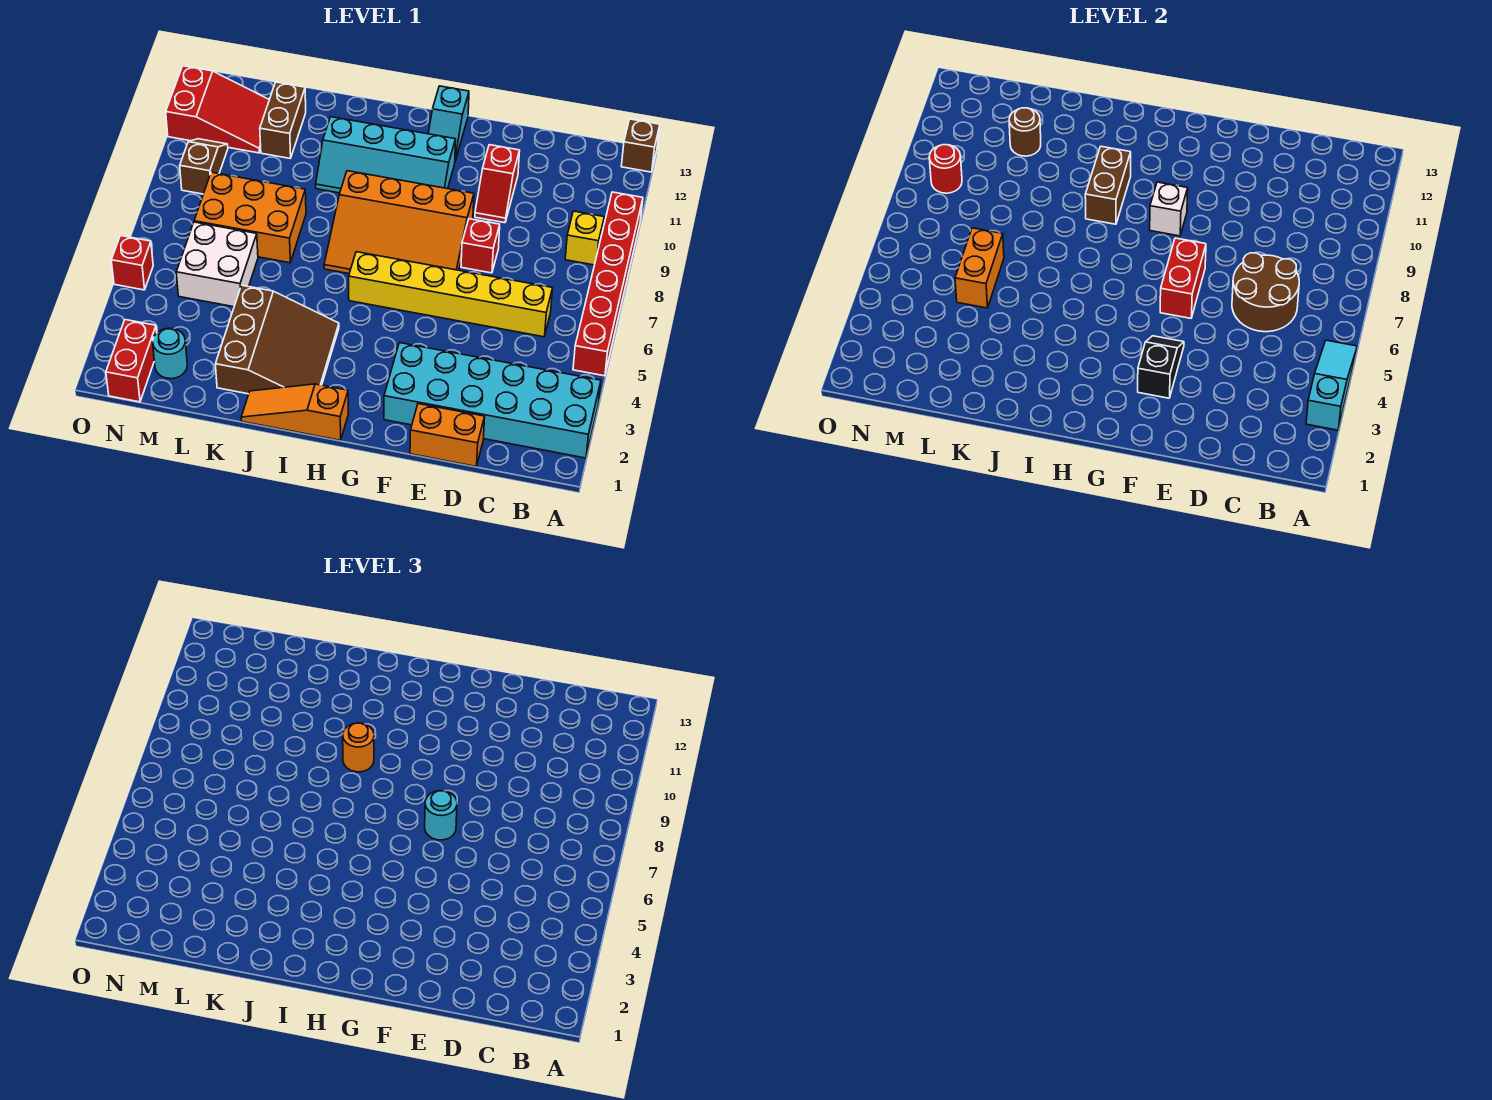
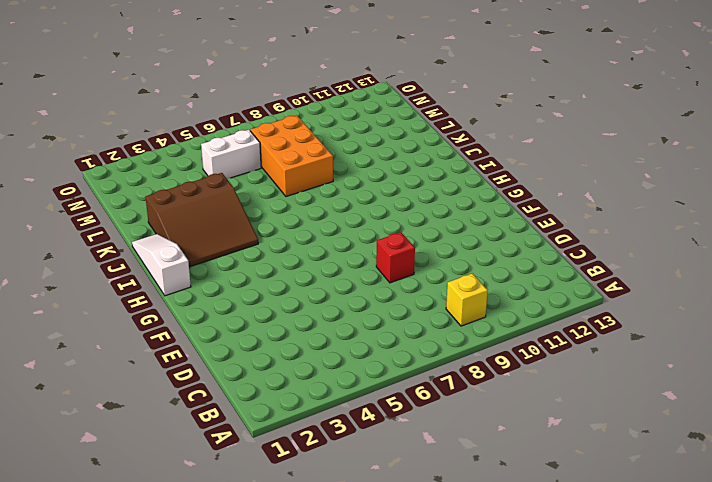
white slope H1:J1 level 1 top H -> orange slope H1:J1 level 1 top H
white brick M5:M6 level 1 -> white brick L5:M6 level 1
none -> cyan brick A2:F3 level 1
none -> red brick A5:A10 level 1
none -> brown brick A13 level 1
none -> yellow brick C6:H6 level 1

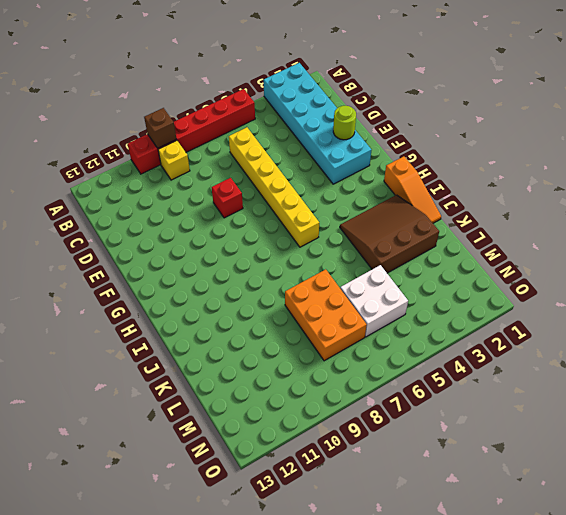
brown brick A9 level 2 -> brown brick A13 level 1
lime round brick E2 level 2 -> none
none -> orange brick D1:E1 level 1
none -> red slope E10:E11 level 1 top 11
none -> orange slope F7:I9 level 1 top 9
none -> cyan slope G10:J11 level 1 top 11

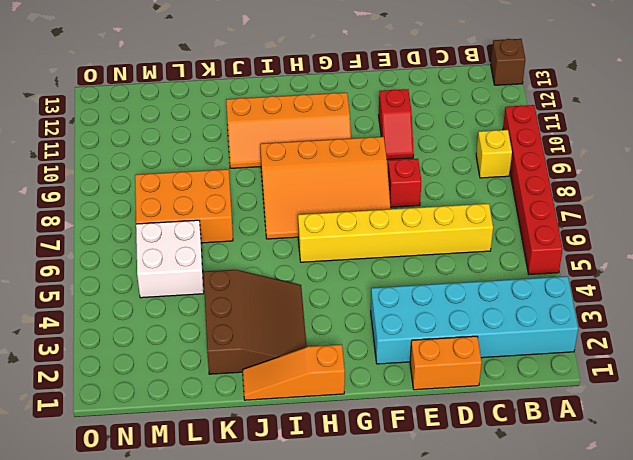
orange slope G10:J11 level 1 top 11 -> cyan slope G10:J11 level 1 top 11
none -> cyan slope G12:G13 level 1 top 13
none -> brown brick L11:L12 level 1
none -> cyan round brick M2 level 1
none -> red slope M11:O12 level 1 top O

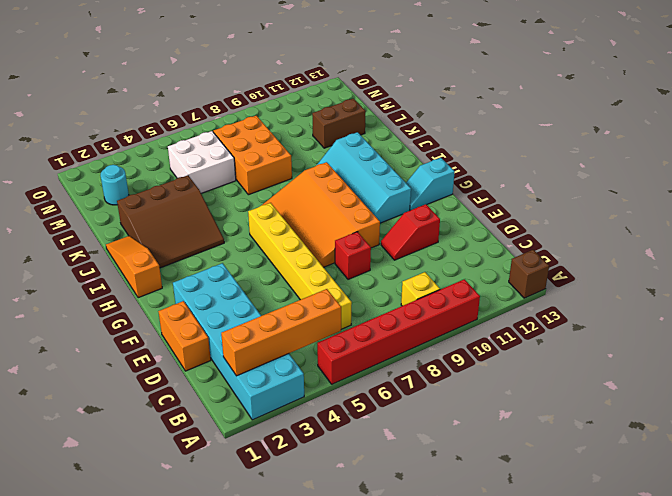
orange brick B2:B5 level 2 -> none
none -> red slope M11:O12 level 1 top O
none -> red brick N1:N2 level 1
none -> brown slope N9:N10 level 1 top 9
none -> red brick O5 level 1

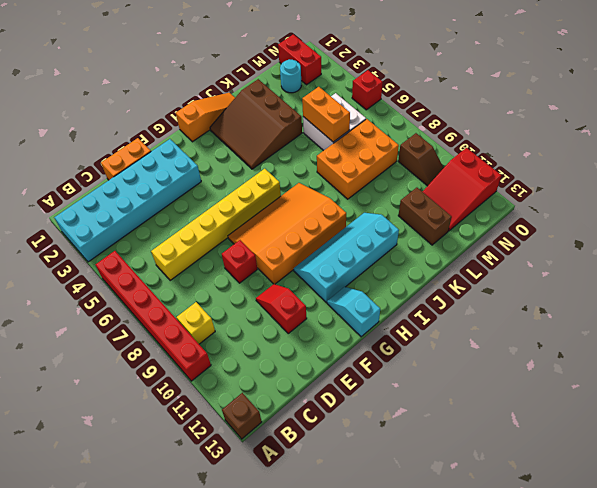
none -> cyan slope A3:A5 level 2 top 3
none -> brown round brick C6:D7 level 2
none -> black slope F3:F4 level 2 top 3
none -> red brick F6:F7 level 2

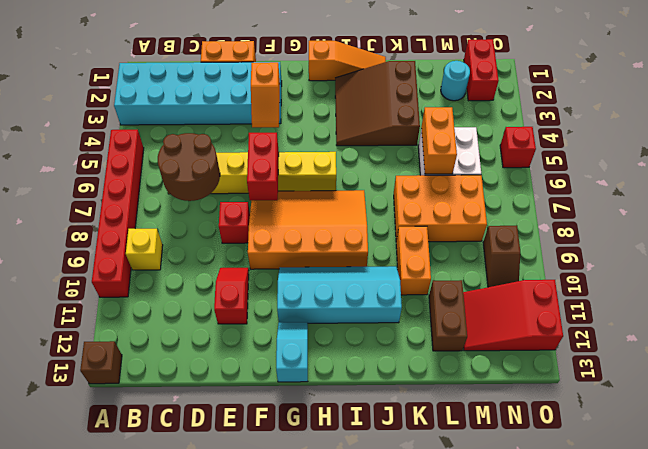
orange slope F3:F4 level 2 top 3 -> black slope F3:F4 level 2 top 3
orange brick K9:K10 level 1 -> none
none -> cyan slope A3:A5 level 2 top 3
none -> white brick G9 level 2
none -> brown brick I9:I10 level 2
none -> brown round brick L11 level 2

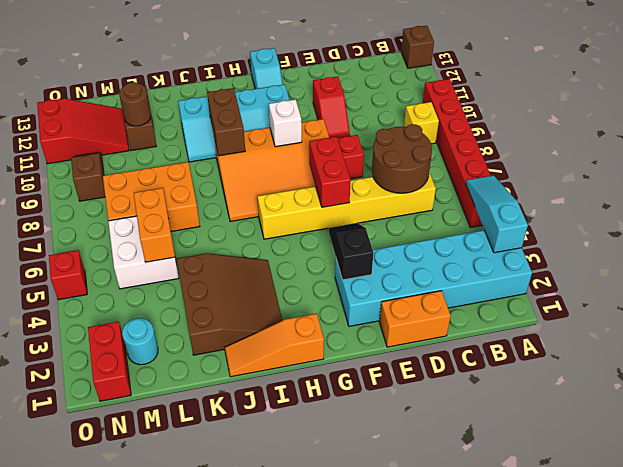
none -> red round brick N9 level 2
none -> cyan round brick F7 level 3
none -> orange round brick I9 level 3

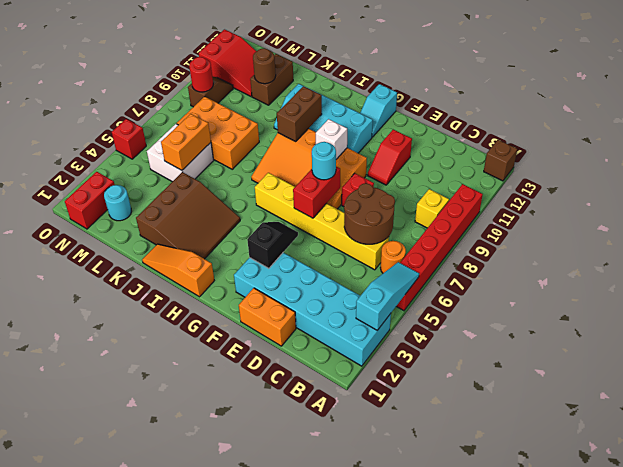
orange round brick B6 level 1 -> orange round brick I9 level 3

